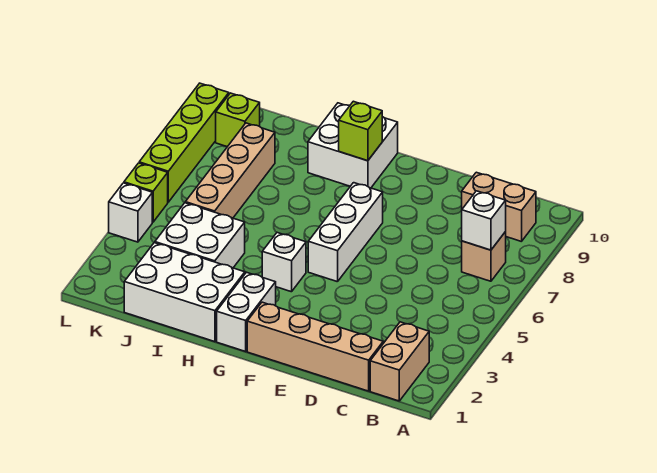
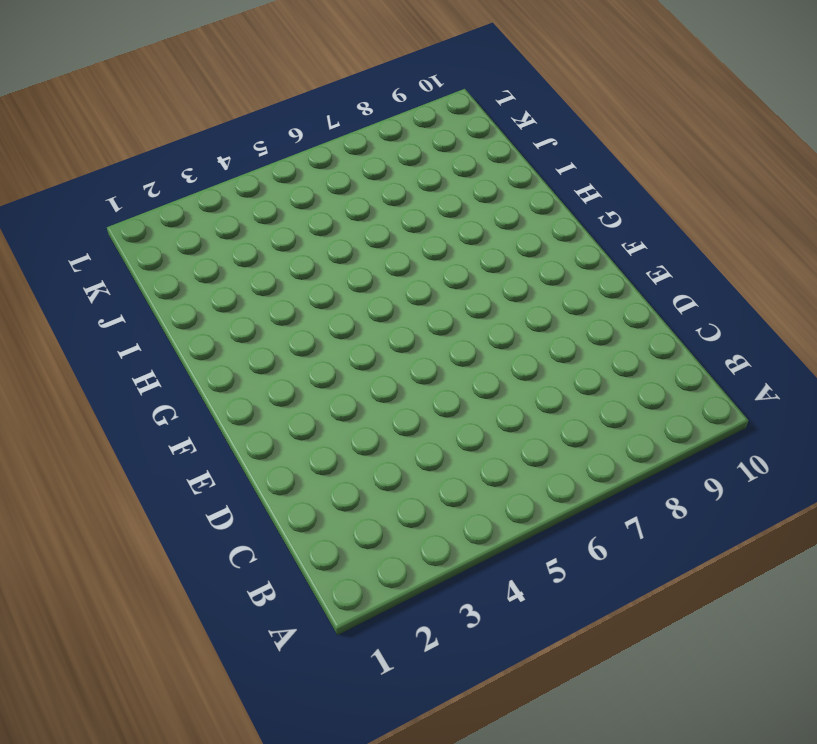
none -> tan brick B1:B2 level 1
none -> tan brick B7 level 1
none -> tan brick B9:C9 level 1

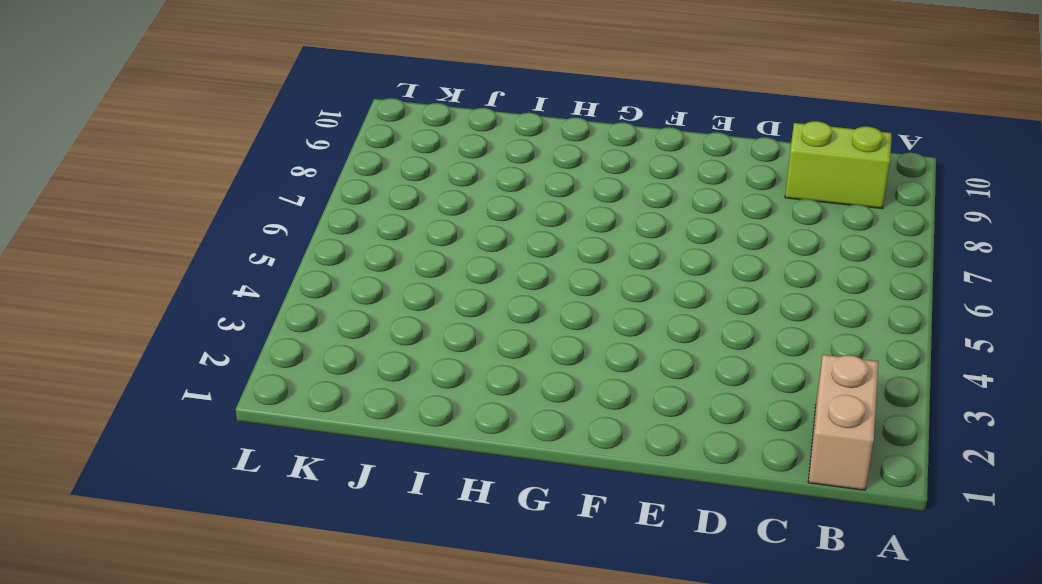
lime brick B9:C9 level 1 -> tan brick B9:C9 level 1
none -> tan brick B7 level 1
none -> tan brick C1:F1 level 1
none -> white brick F5:F7 level 1

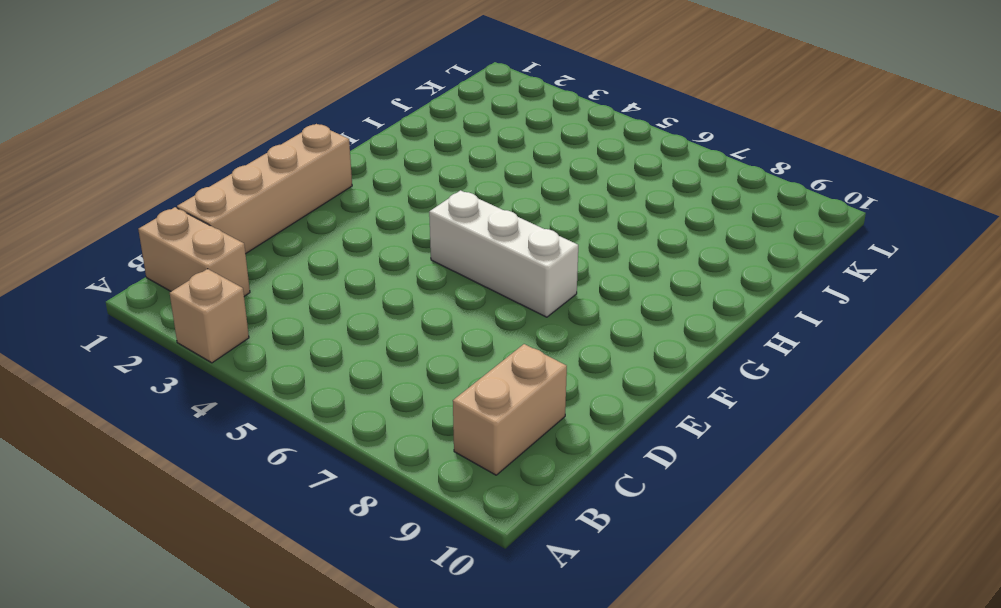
tan brick A3 level 1 -> tan brick B7 level 1
none -> white brick G1:G2 level 1
none -> white brick G4 level 1
none -> white brick G9:H10 level 1

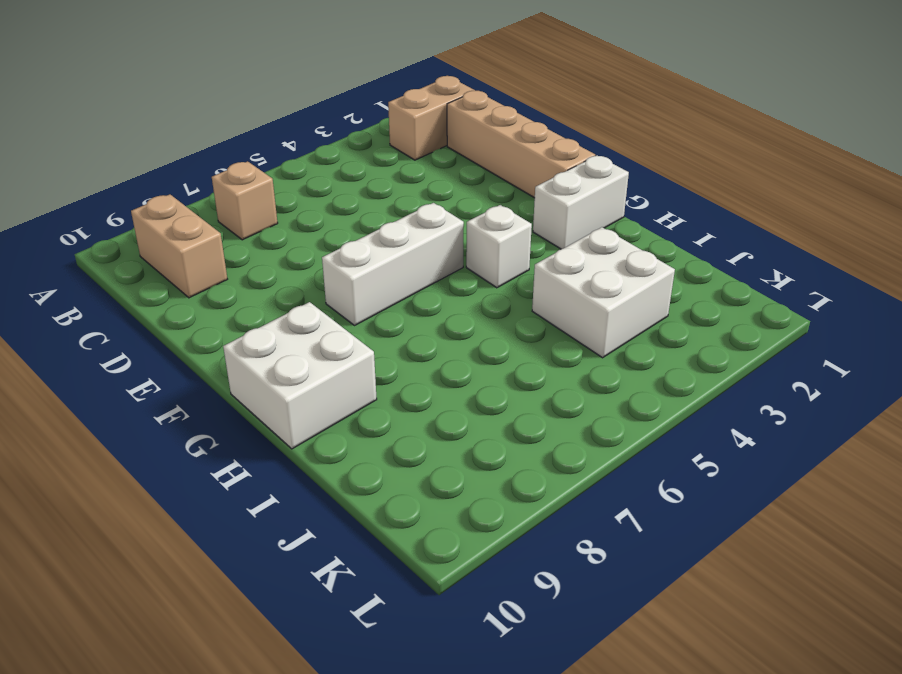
none -> white brick H1:J2 level 1
none -> tan brick J5:J8 level 1
none -> lime brick K9 level 1

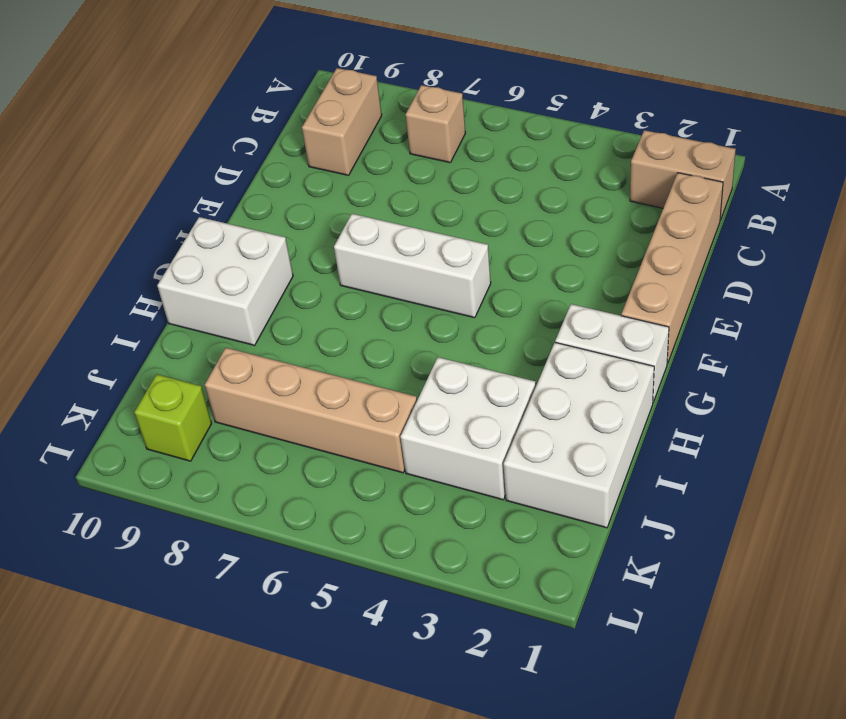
none -> white brick G4 level 1
none -> white brick L4 level 1
none -> lime brick L5 level 1

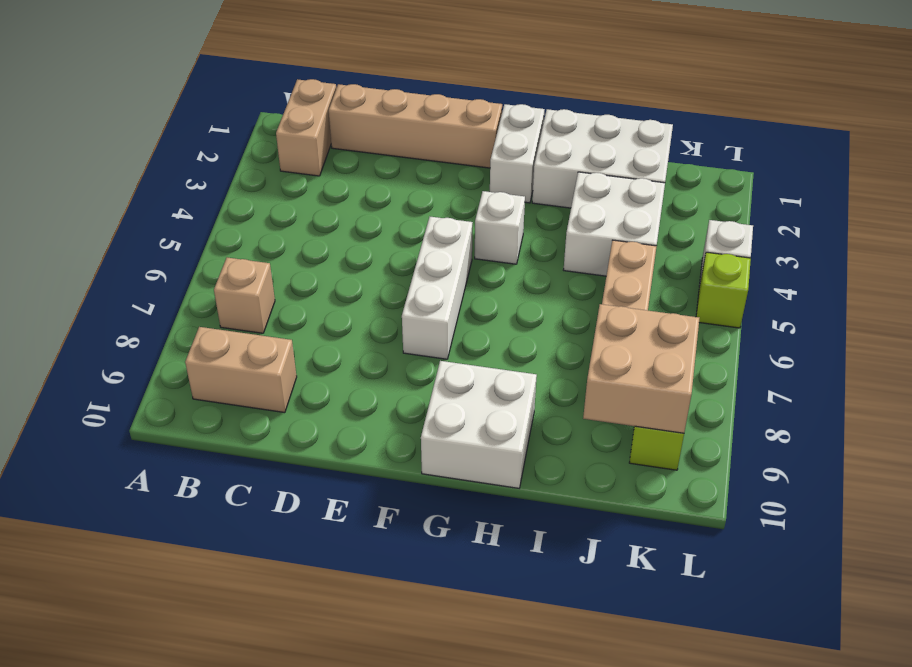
tan brick J8:K9 level 2 -> none
none -> lime brick L6:L9 level 1
none -> white brick B7 level 2
none -> lime brick G9 level 2

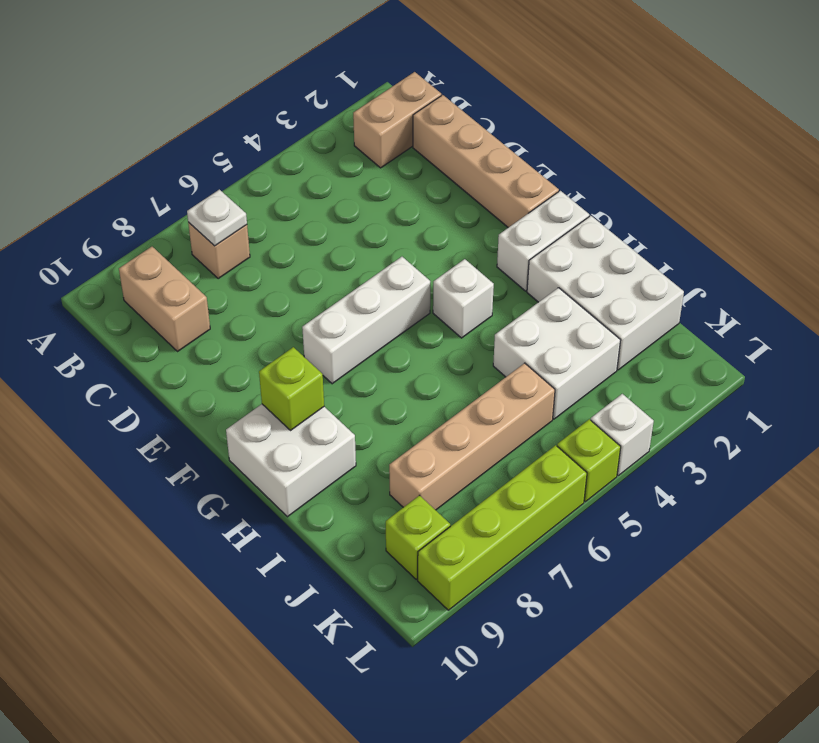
white plate B7 level 2 -> white brick B7 level 2

